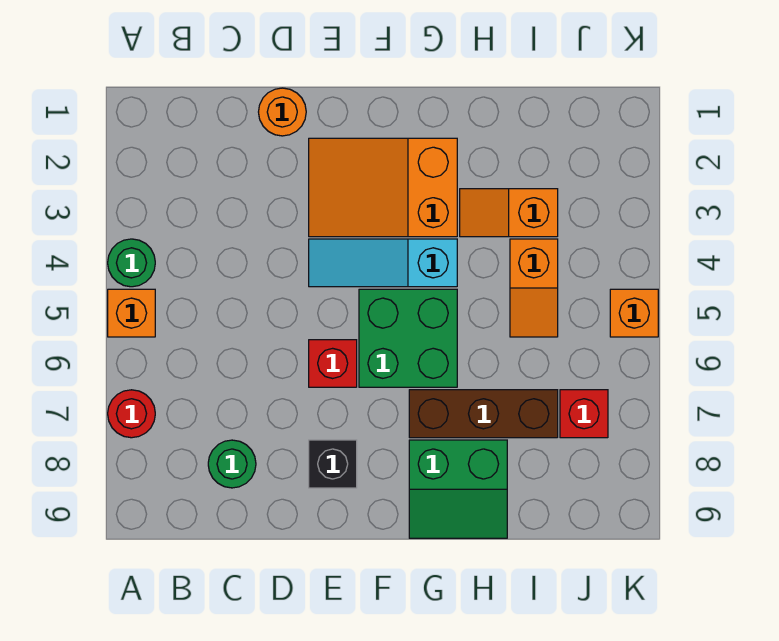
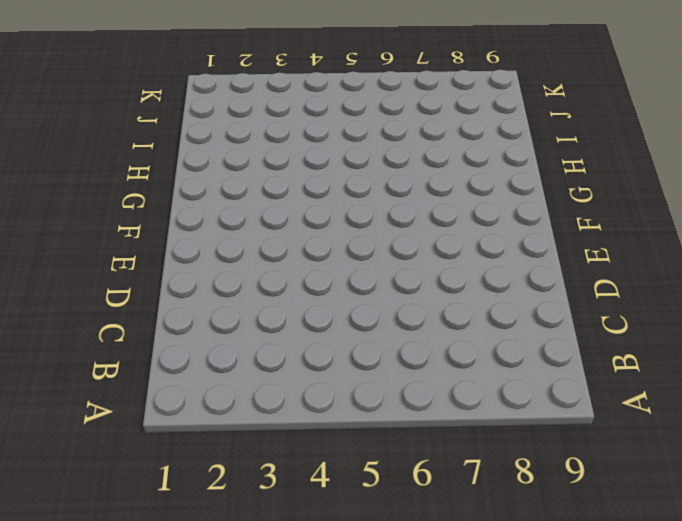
none -> green round brick A4 level 1
none -> orange brick A5 level 1
none -> red round brick A7 level 1

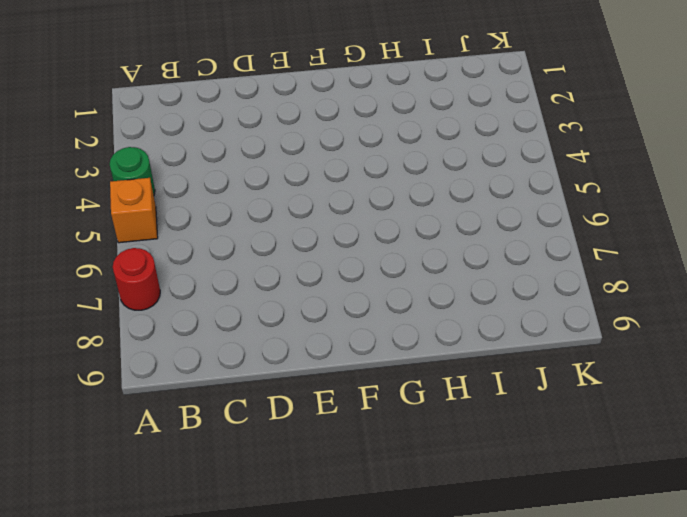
none -> green round brick C8 level 1
none -> orange round brick D1 level 1
none -> orange slope E2:G3 level 1 top G

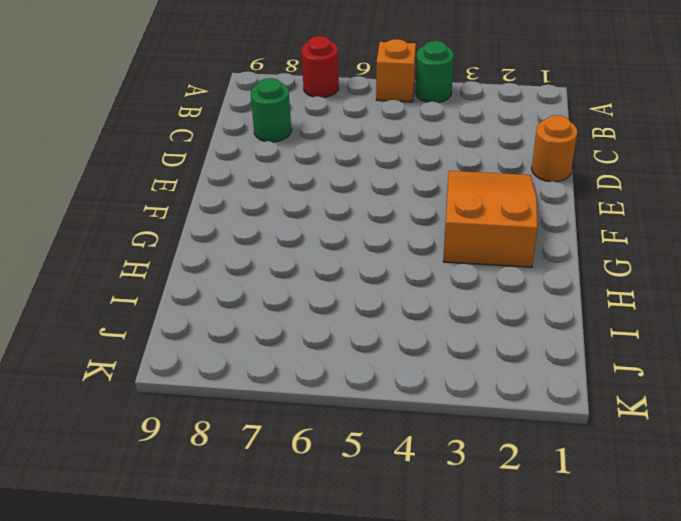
none -> cyan slope E4:G4 level 1 top G
none -> red brick E6 level 1
none -> black brick E8 level 1

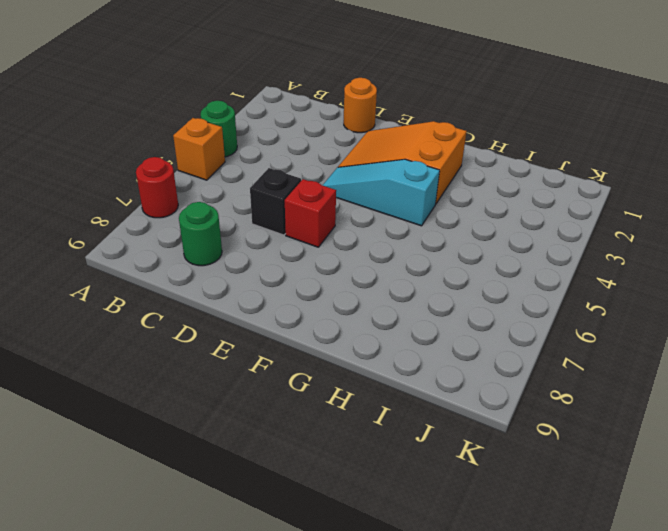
black brick D6 level 1 -> black brick E8 level 1
none -> green brick F5:G6 level 1
none -> brown brick G7:I7 level 1
none -> green slope G8:H9 level 1 top 8

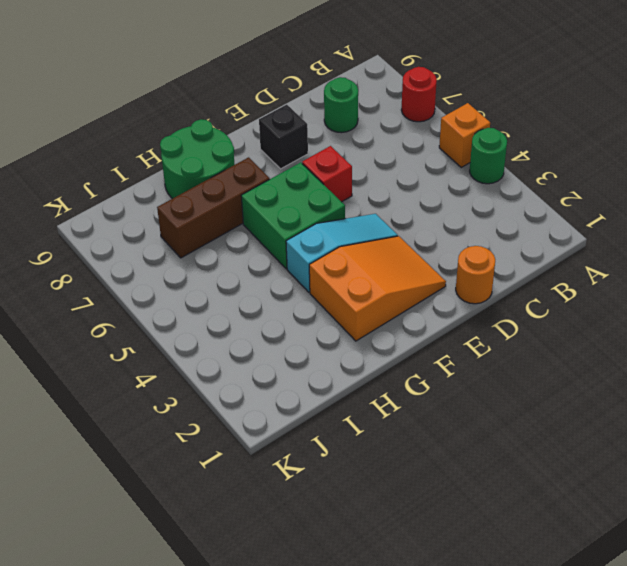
green round brick G8:H9 level 1 -> green slope G8:H9 level 1 top 8
none -> orange slope H3:I3 level 1 top I
none -> orange slope I4:I5 level 1 top 4
none -> red brick J7 level 1

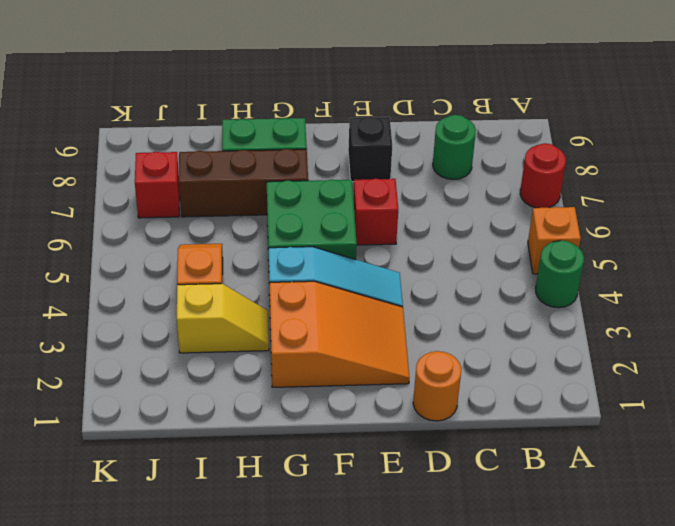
yellow slope H3:I3 level 1 top I -> orange slope H3:I3 level 1 top I
none -> orange brick K5 level 1

